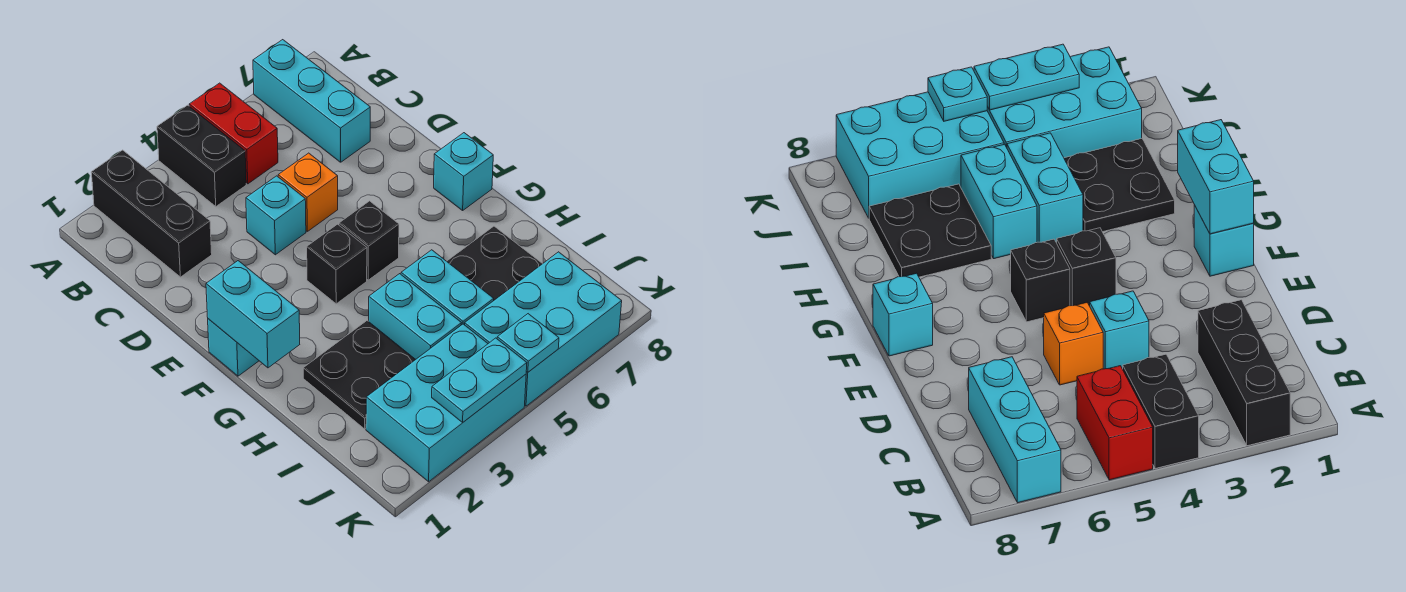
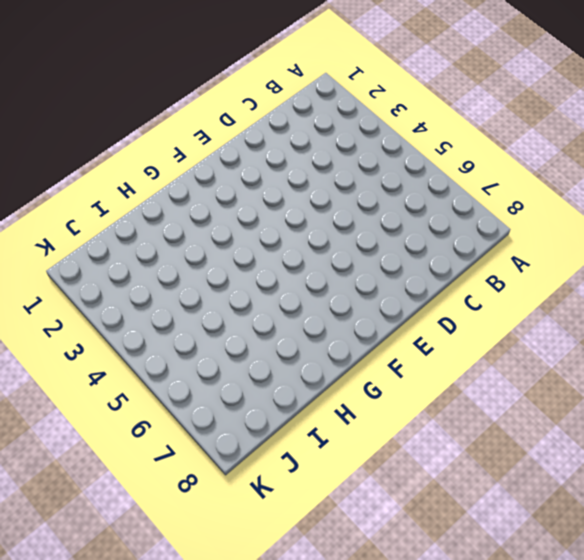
none -> black brick A2:C2 level 1
none -> black brick A4:B4 level 1
none -> red brick A5:B5 level 1

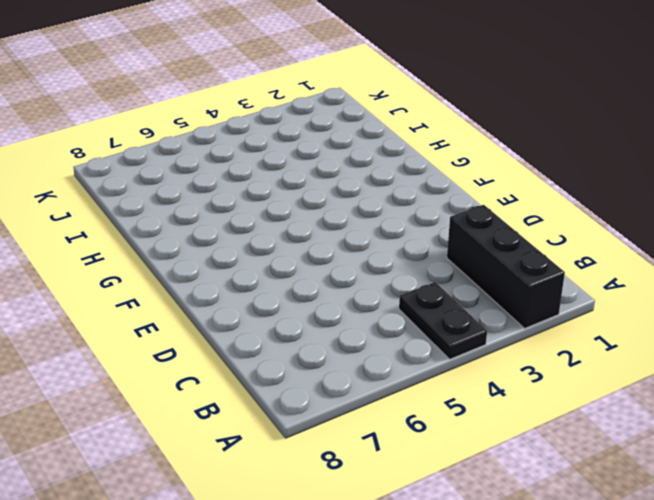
black plate A4:B4 level 1 -> black brick A4:B4 level 1
none -> red brick A5:B5 level 1
none -> cyan brick A7:C7 level 1
none -> cyan brick D4 level 1

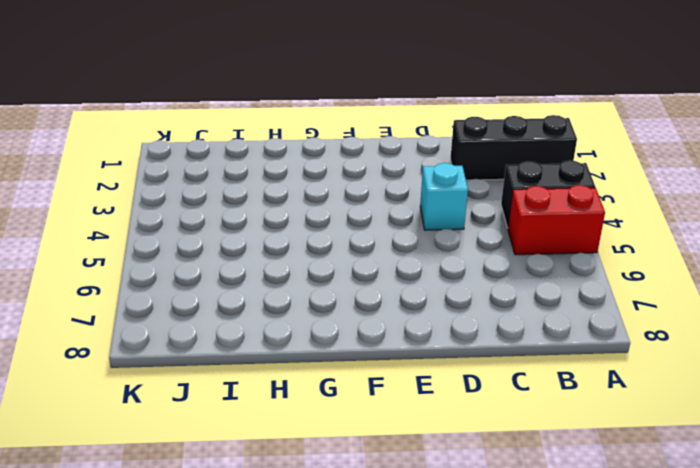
none -> cyan brick A7:C7 level 1
none -> orange brick D5 level 1
none -> cyan brick F1 level 1

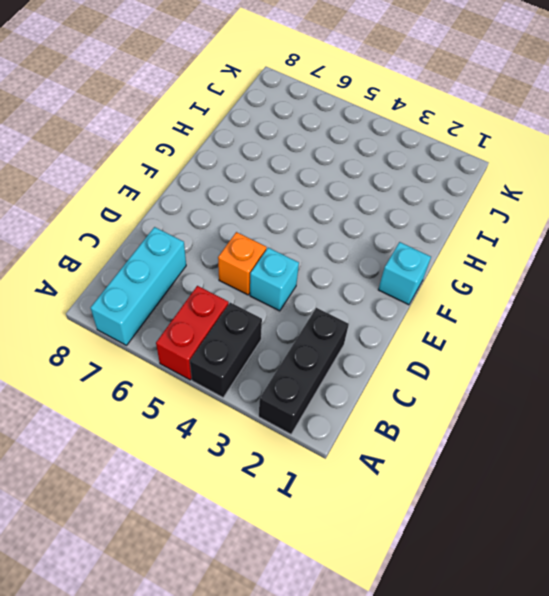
none -> black brick F4 level 1
none -> black brick F5 level 1
none -> cyan brick F8 level 1

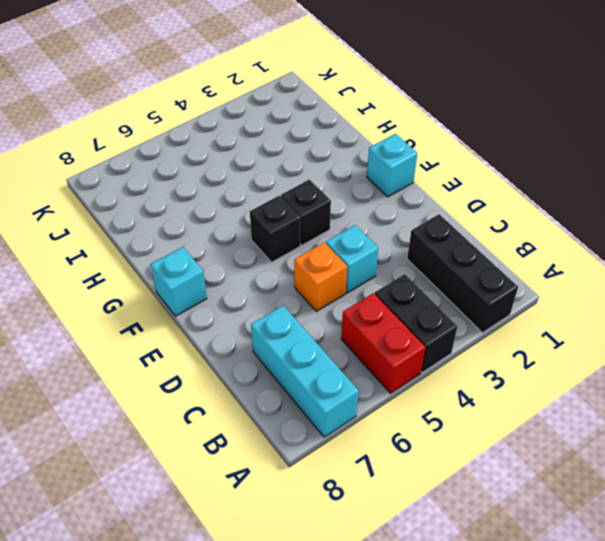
none -> black plate H2:I3 level 1
none -> cyan brick H4:I4 level 1
none -> cyan brick H5:I5 level 1

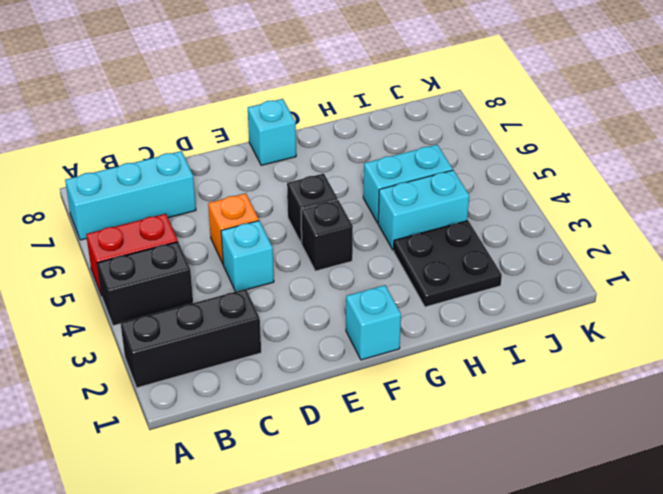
none -> black plate H6:I7 level 1
none -> cyan brick J2:K4 level 1
none -> cyan brick J5:K7 level 1

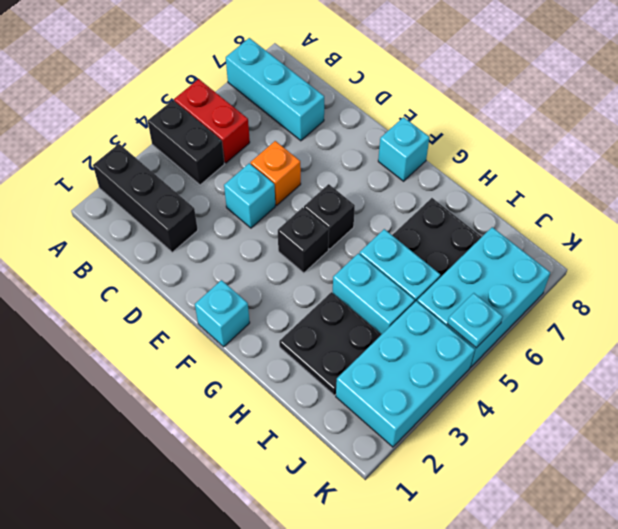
none -> cyan brick F1:G1 level 2
none -> cyan plate K3:K4 level 2

